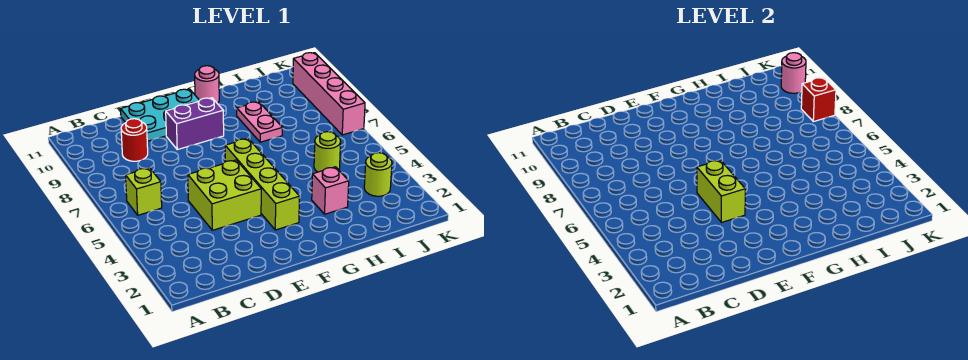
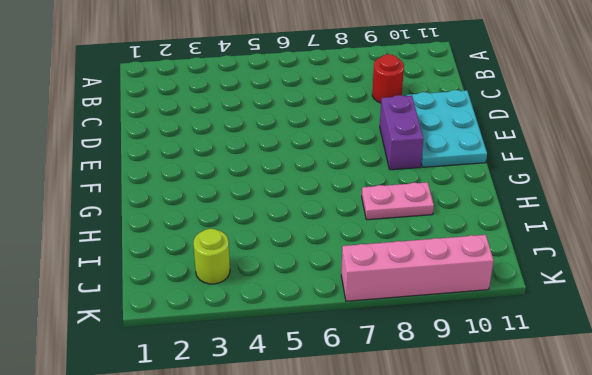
none -> lime brick B6 level 1
none -> lime brick D4:E5 level 1
none -> lime brick F3:F6 level 1

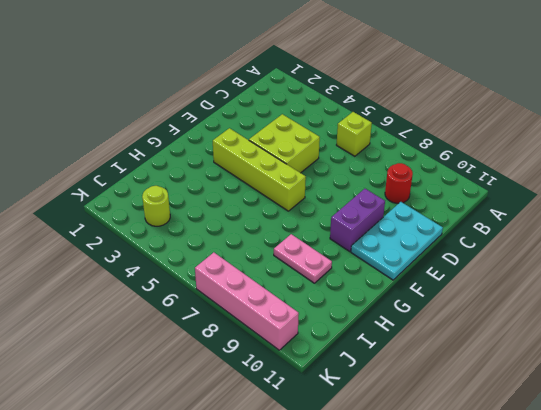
none -> pink round brick G11 level 1
none -> pink brick H3 level 1
none -> lime round brick I5 level 1

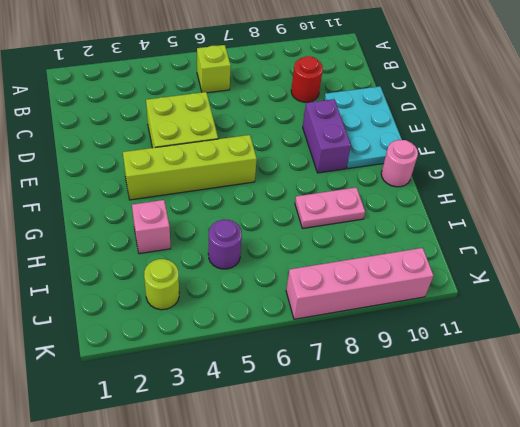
purple round brick I5 level 1 -> lime round brick I5 level 1
none -> lime brick E4:E5 level 2
none -> red brick K8 level 2
none -> pink round brick K10 level 2

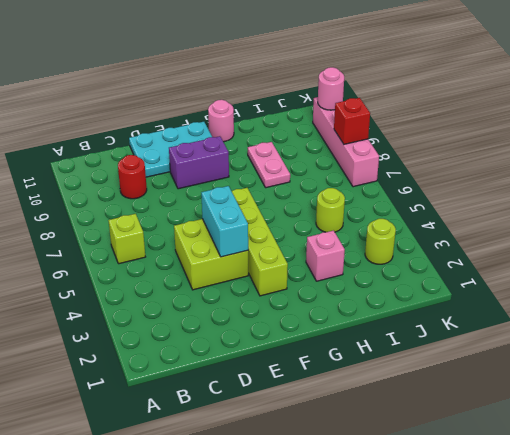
cyan brick E4:E5 level 2 -> lime brick E4:E5 level 2

